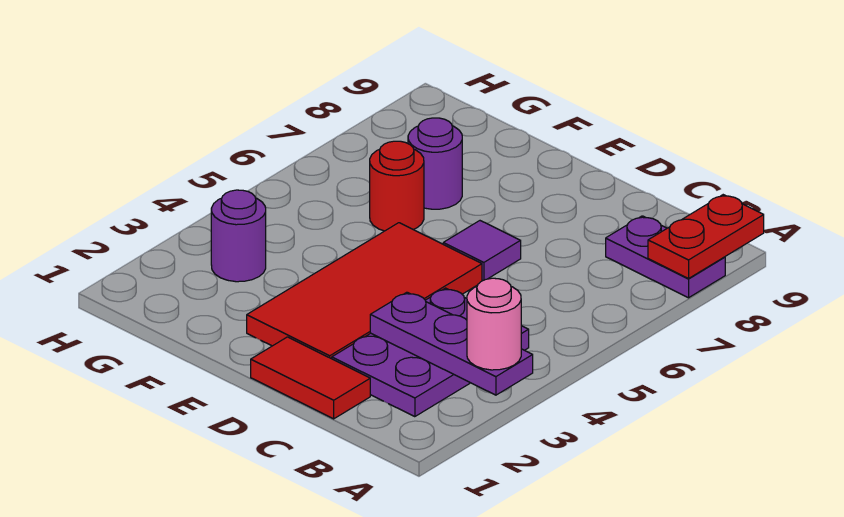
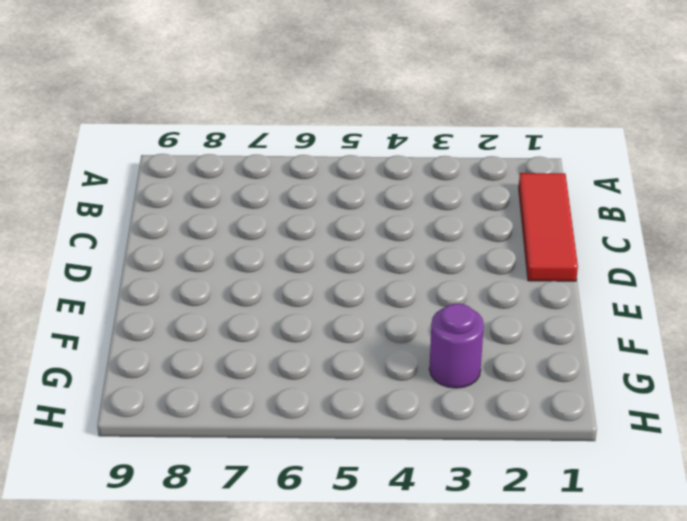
red tile B1:D1 level 1 -> red tile C1:D1 level 1
none -> purple plate A8:B8 level 1
none -> purple plate B2:C4 level 1

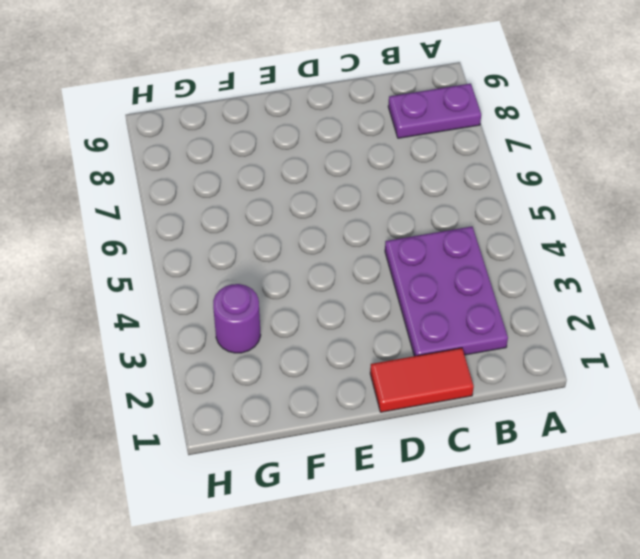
none -> red tile D2:E5 level 1
none -> purple tile D6 level 1

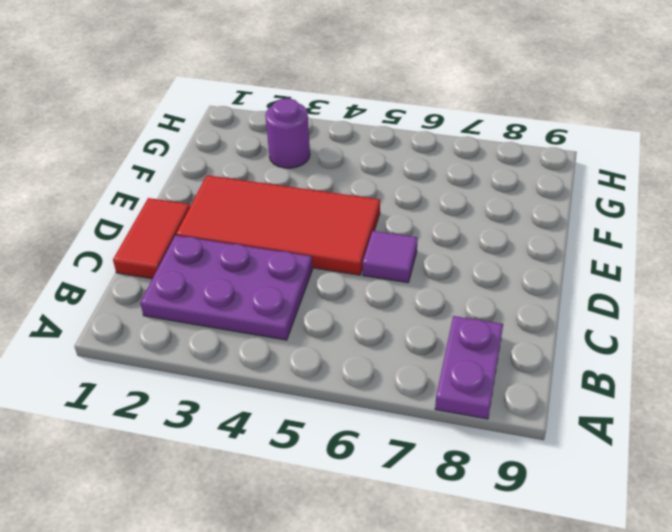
none -> red round brick F6 level 1
none -> purple round brick F7 level 1

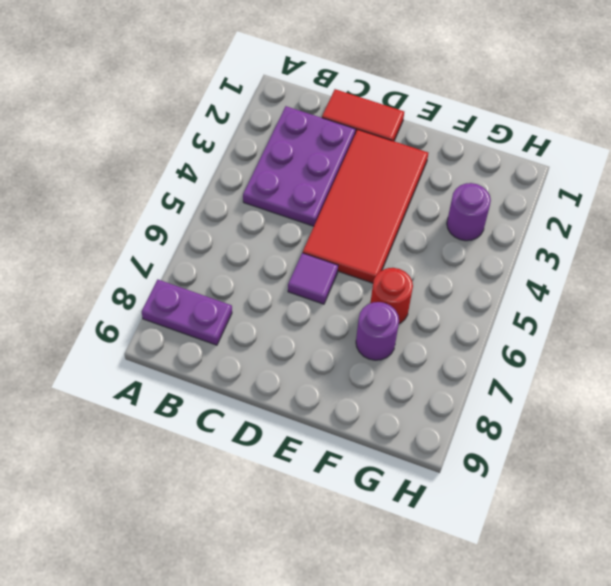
none -> purple plate A3:C3 level 2
none -> red plate A8:A9 level 2

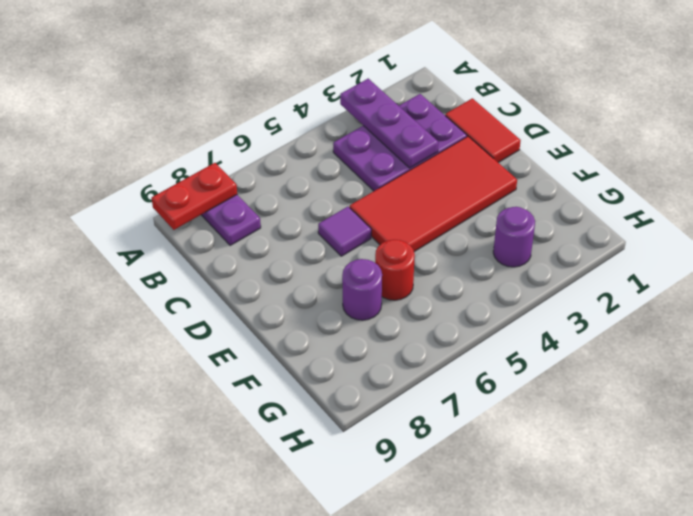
none -> pink round brick A3 level 3

